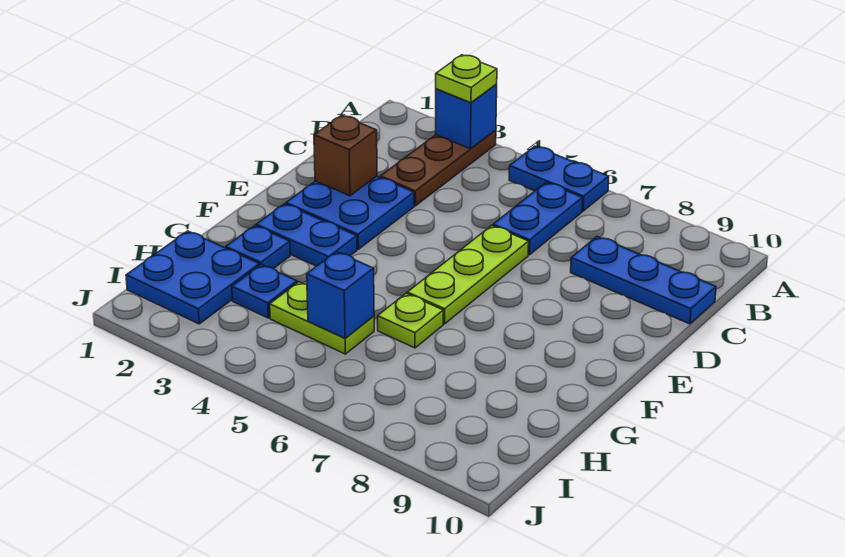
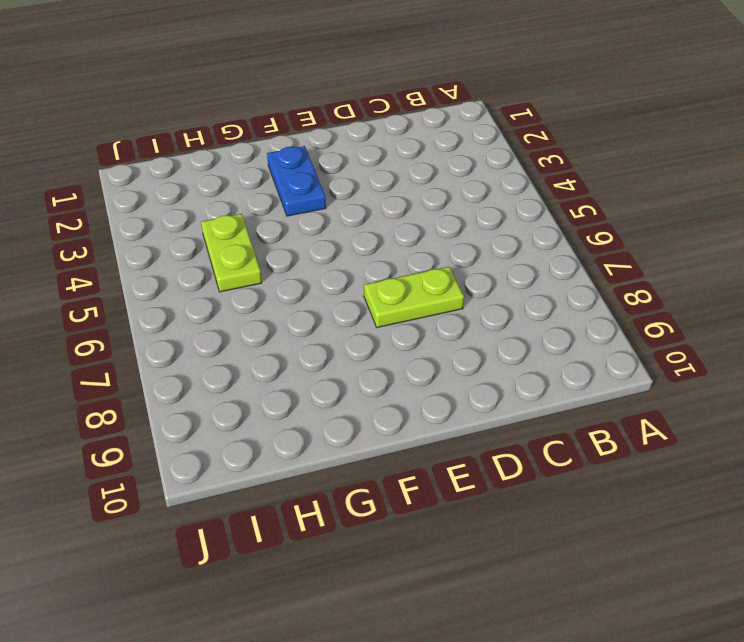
lime plate D7:E7 level 1 -> none
none -> brown plate A3:C3 level 1
none -> blue plate A5:A6 level 1
none -> blue plate B6:C6 level 1

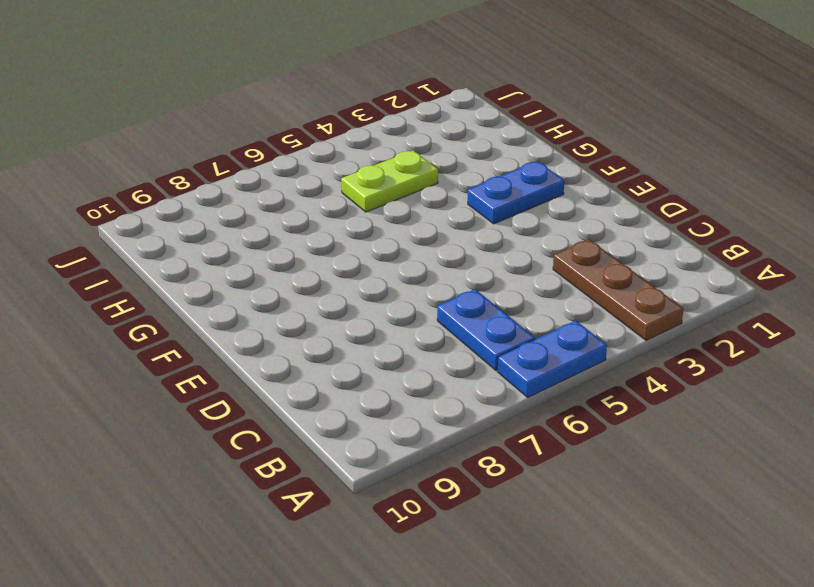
none -> blue plate C8:C10 level 1
none -> blue plate D2:E3 level 1
none -> lime plate D6:F6 level 1

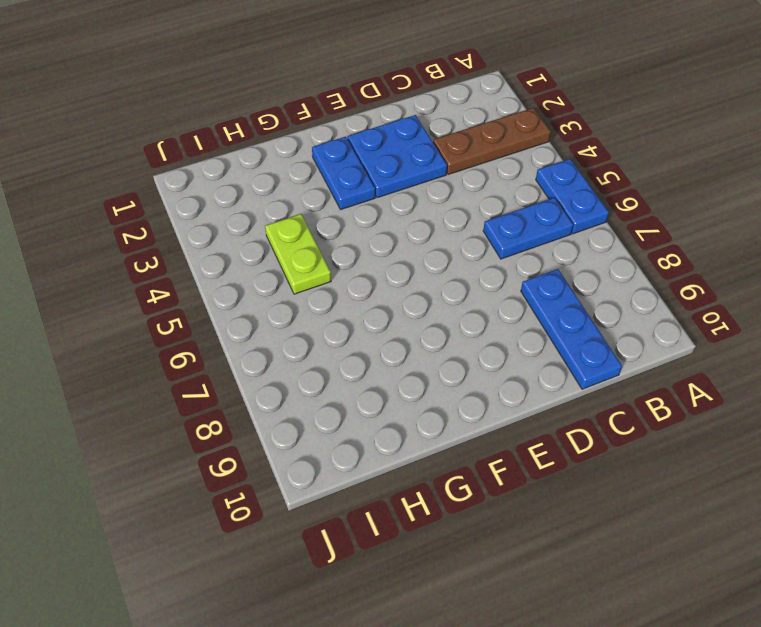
none -> lime plate D6:F6 level 1
none -> blue plate G2 level 1
none -> lime plate G6 level 1

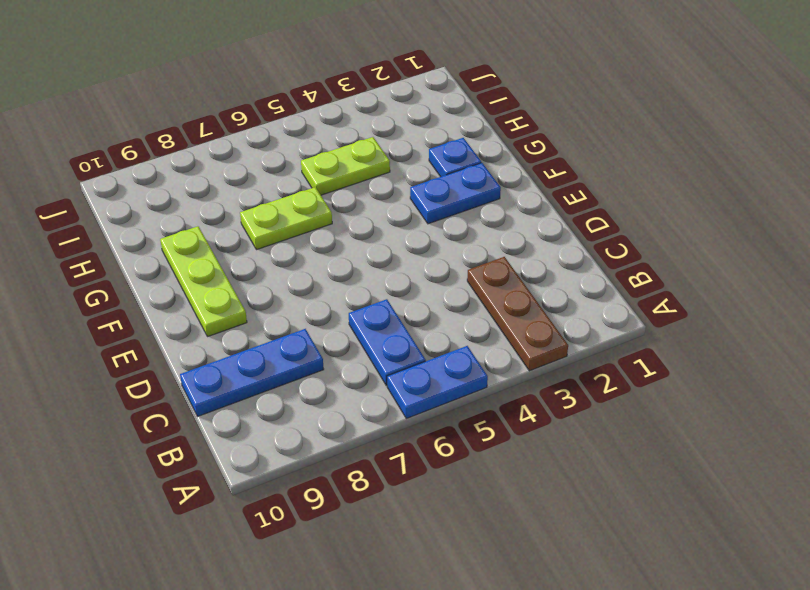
lime plate E9:G9 level 1 -> lime plate D6:F6 level 1
lime plate G6:G7 level 1 -> lime plate G6 level 1
none -> blue plate D2:E3 level 1
none -> blue plate H1:I2 level 1
none -> blue plate H3 level 1

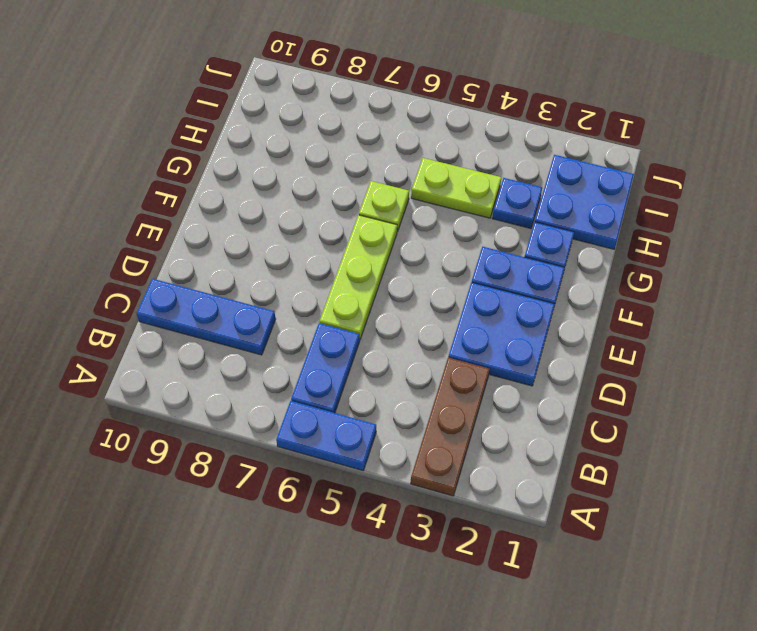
none -> blue brick A3 level 2
none -> brown brick D2 level 2
none -> blue brick H5 level 2

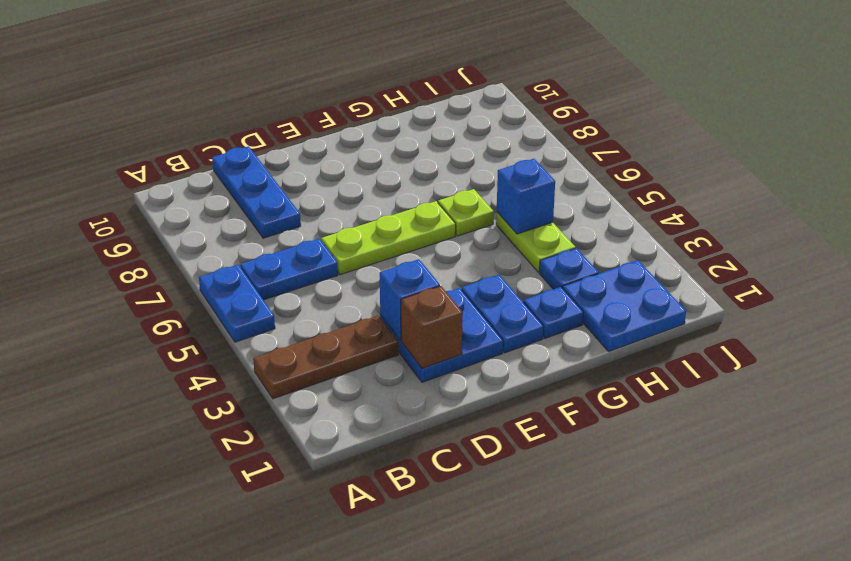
blue brick D3 level 2 -> blue brick A3 level 2
none -> lime plate A3 level 3

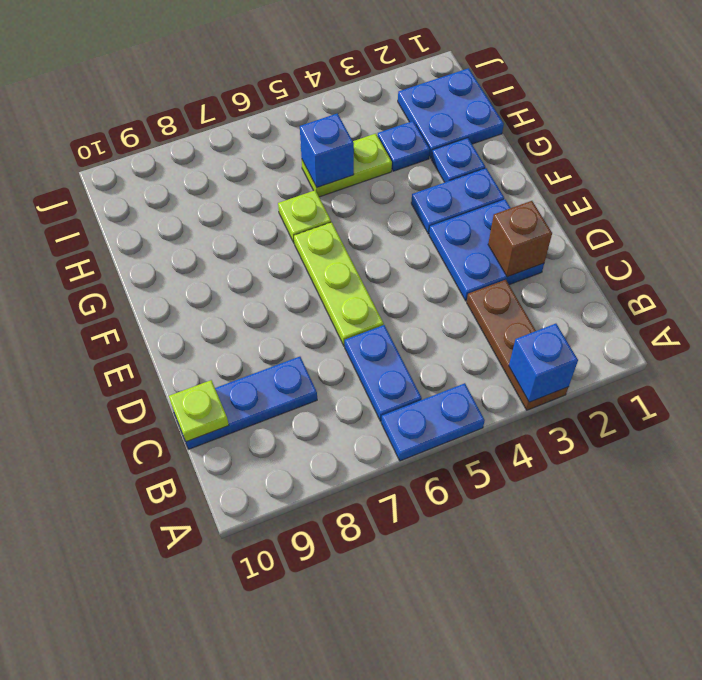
lime plate C10 level 2 -> lime plate A3 level 3

